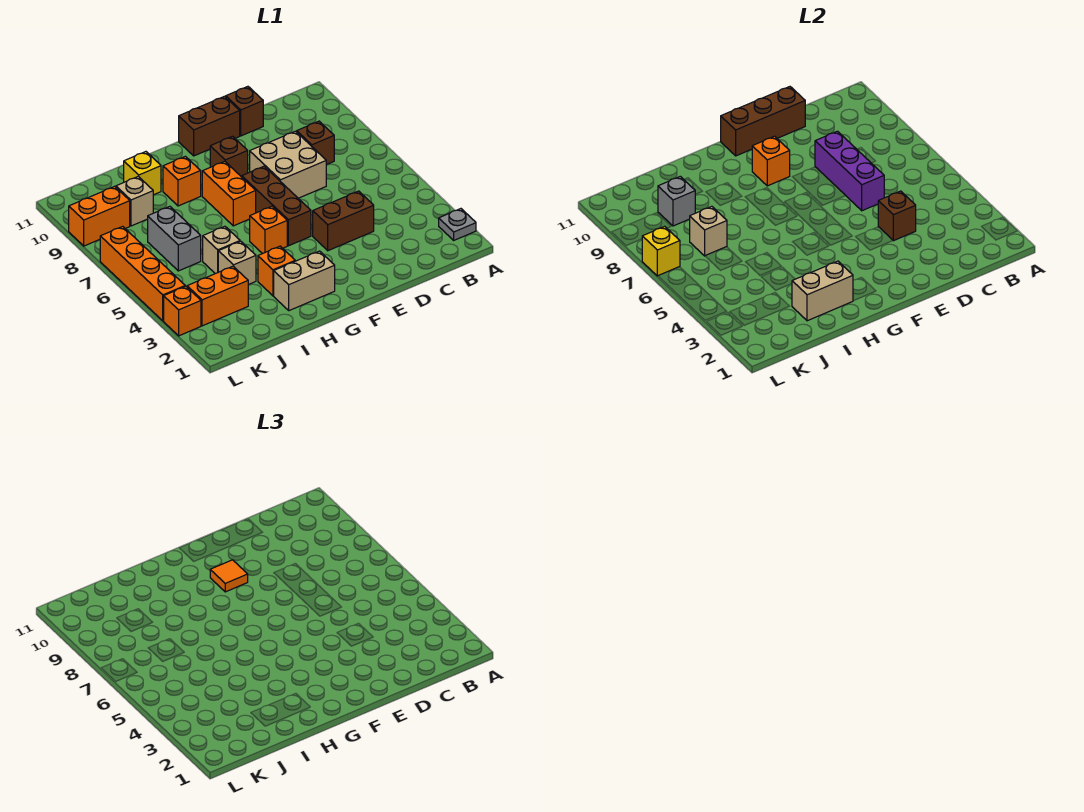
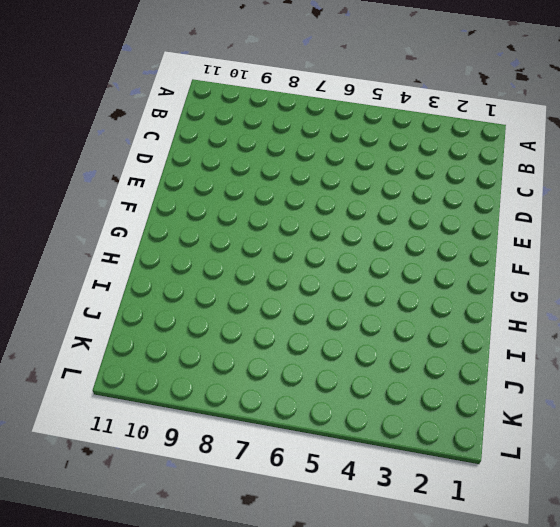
none -> grey plate A2 level 1
none -> brown brick C8 level 1
none -> brown brick D4:E4 level 1
none -> tan brick D7:E8 level 1

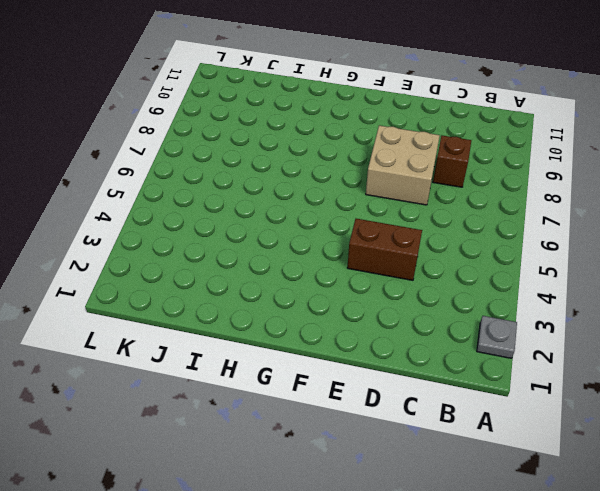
none -> brown brick D11 level 1
none -> brown brick E11:F11 level 1
none -> brown brick F5:F7 level 1
none -> brown brick F9 level 1

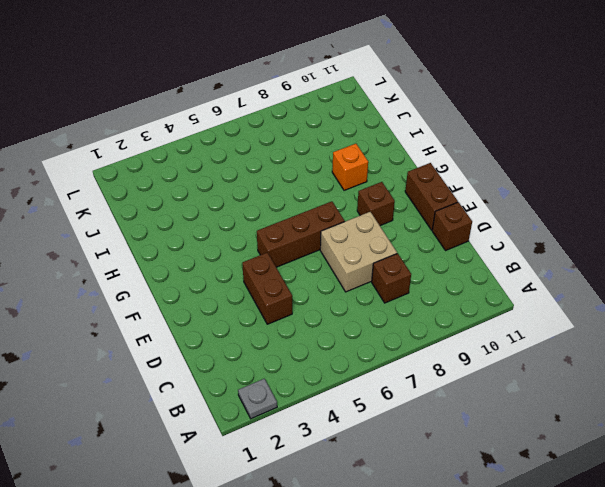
none -> tan brick G2:H2 level 1
none -> orange brick G5 level 1
none -> orange brick G7:G8 level 1
none -> orange brick H3 level 1

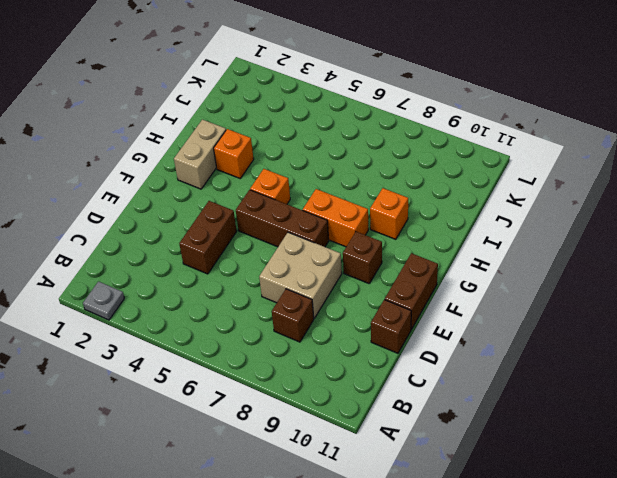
none -> tan brick I4 level 1
none -> tan brick I5 level 1
none -> yellow brick I10 level 1
none -> orange brick J3:K3 level 1

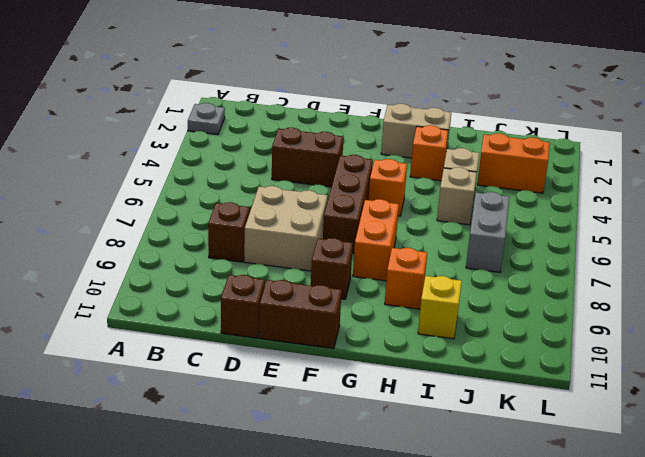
none -> tan brick J9 level 1
none -> orange brick K9:L9 level 1
none -> orange brick L3 level 1
none -> orange brick L4:L7 level 1

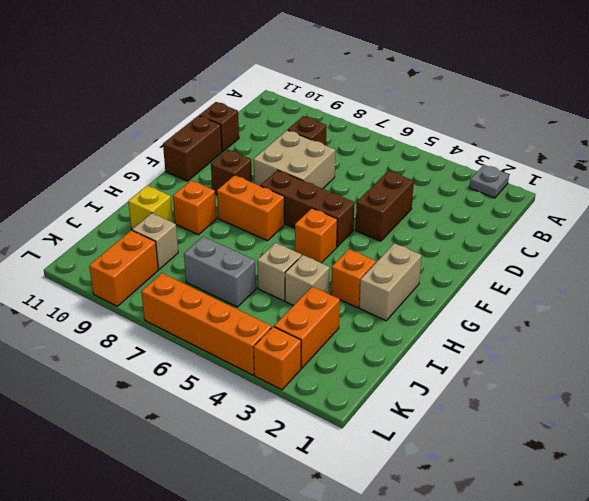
none -> brown brick D4 level 2
none -> purple brick D6:D8 level 2
none -> brown brick D11:F11 level 2
none -> orange brick F9 level 2

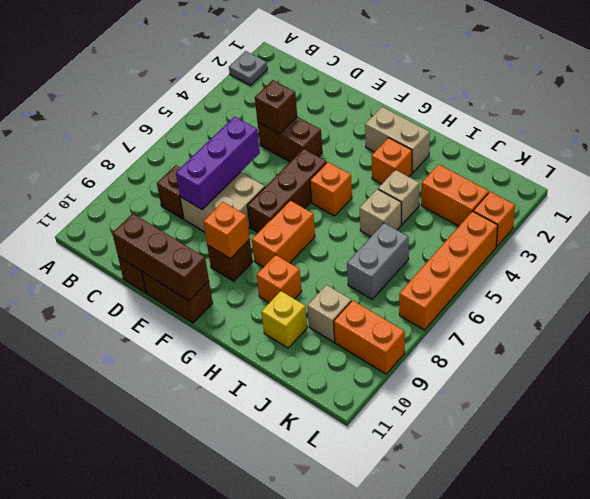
none -> tan brick H2:I2 level 2
none -> tan brick J7 level 2
none -> grey brick J9 level 2
none -> yellow brick L7 level 2

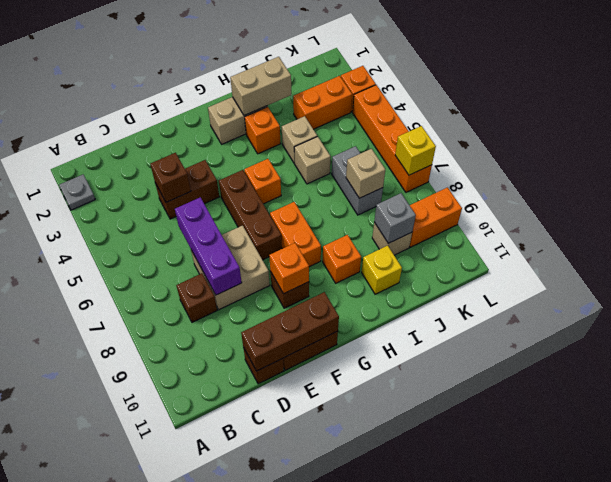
none -> orange tile F9 level 3

